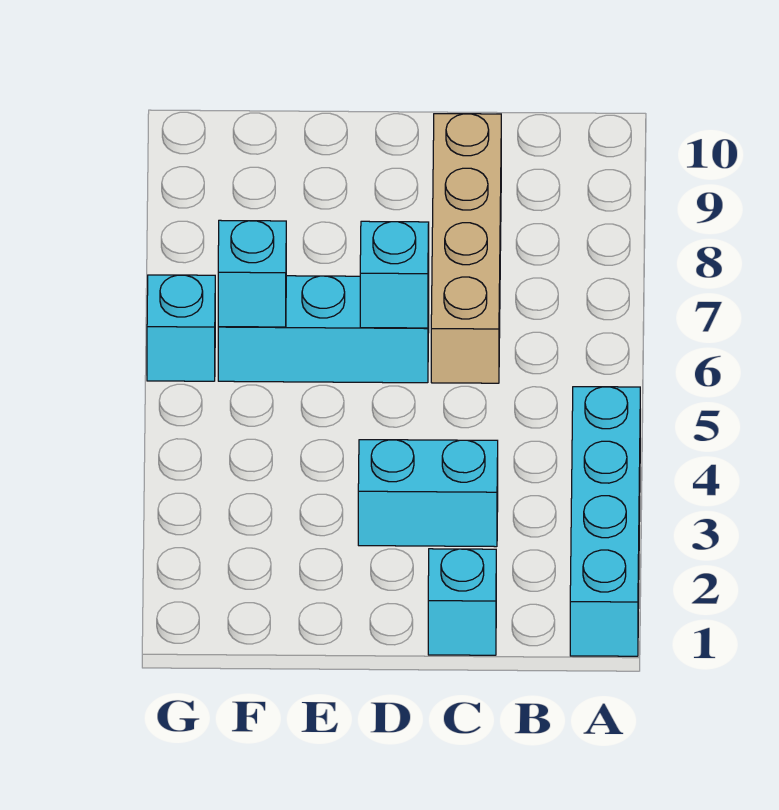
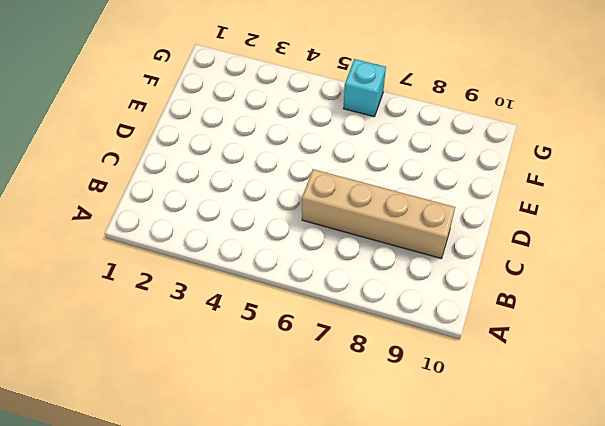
none -> cyan brick A1:A4 level 1
none -> cyan brick C1 level 1

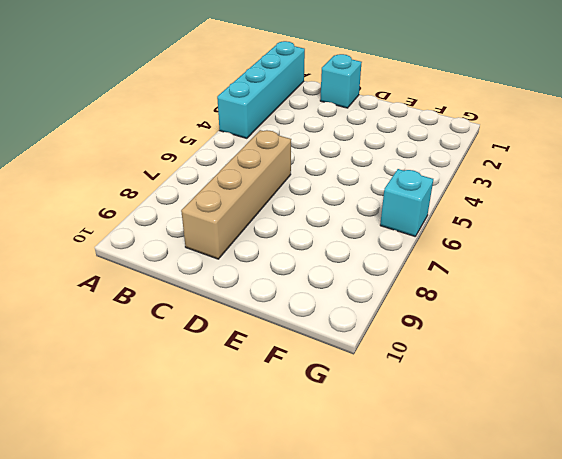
none -> cyan brick C3:D3 level 1
none -> cyan brick D6:F6 level 1

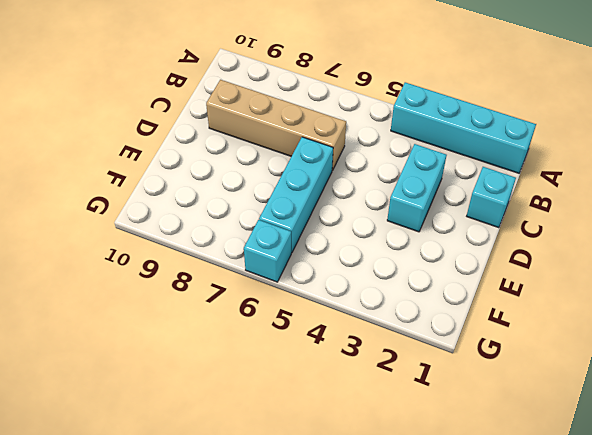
none -> cyan brick D6 level 2
none -> cyan brick F6 level 2

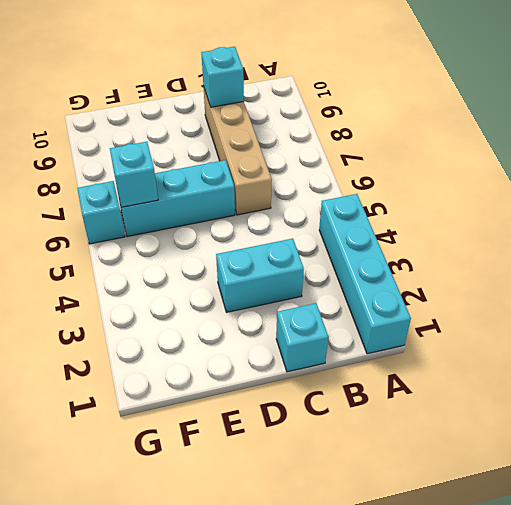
cyan brick C9 level 2 -> cyan brick D6 level 2

